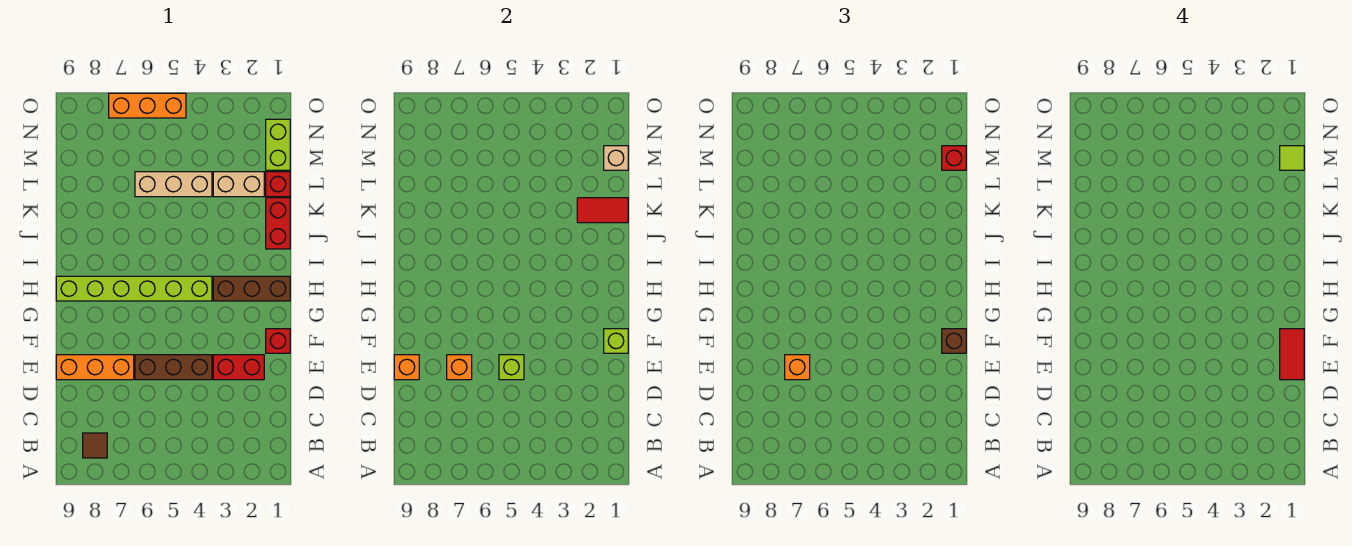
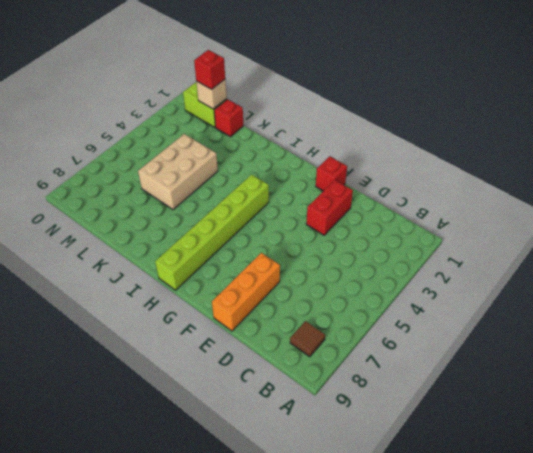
tan brick K4:L6 level 1 -> tan brick L4:L6 level 1
none -> brown brick E4:E6 level 1
none -> brown brick H1:H3 level 1
none -> red brick J1:K1 level 1

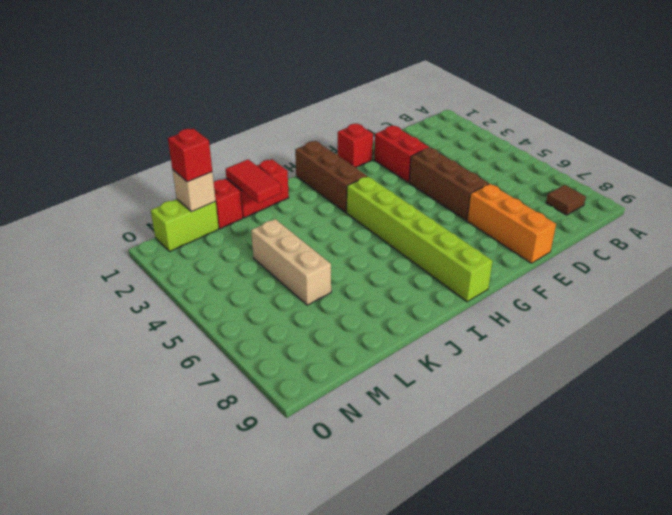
none -> tan brick L2:L3 level 1
none -> orange brick O5:O7 level 1
none -> lime brick E5 level 2

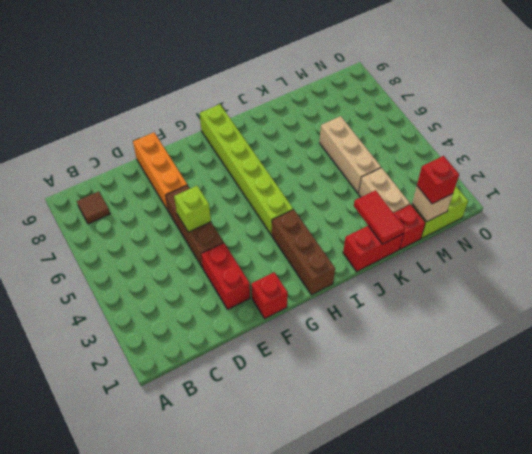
none -> orange brick O5:O7 level 1
none -> orange brick E7 level 2
none -> orange brick E9 level 2

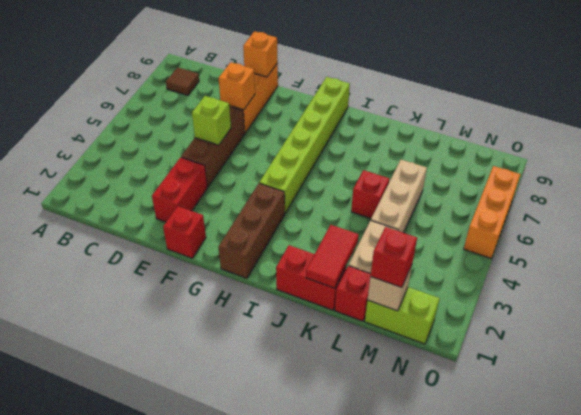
red brick K5 level 1 -> none
none -> lime brick F1 level 2
none -> orange brick E7 level 3
none -> brown brick F1 level 3

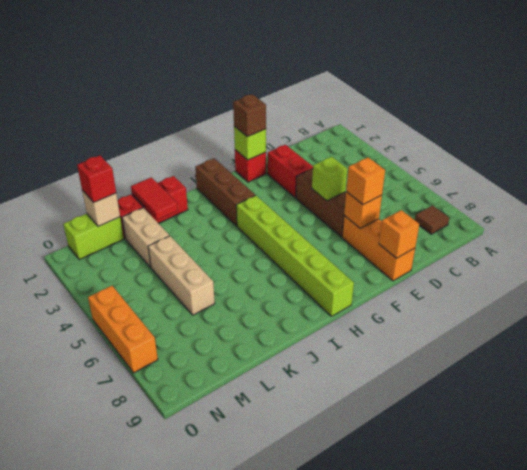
none -> red tile E1:F1 level 4
none -> lime tile M1 level 4

